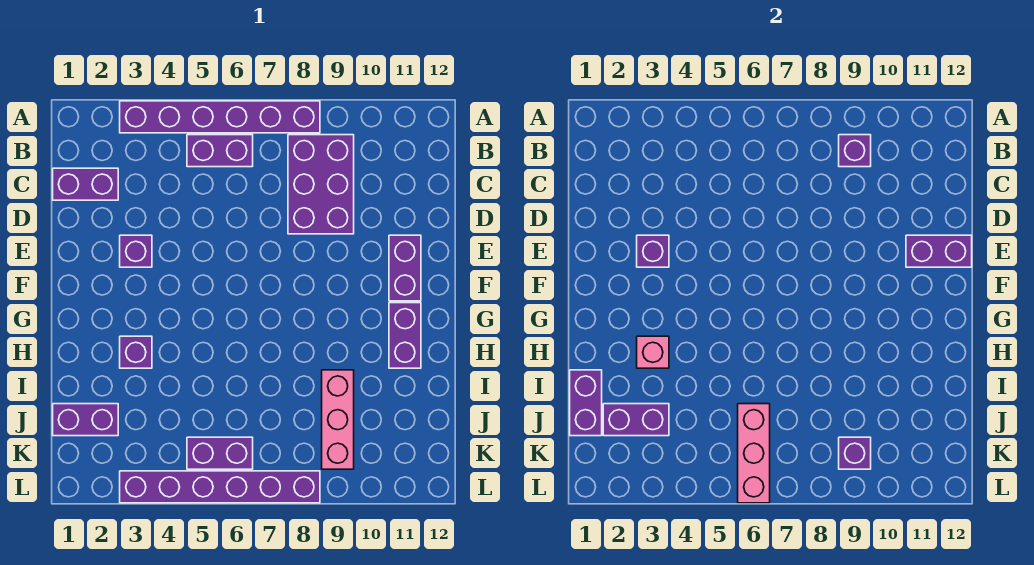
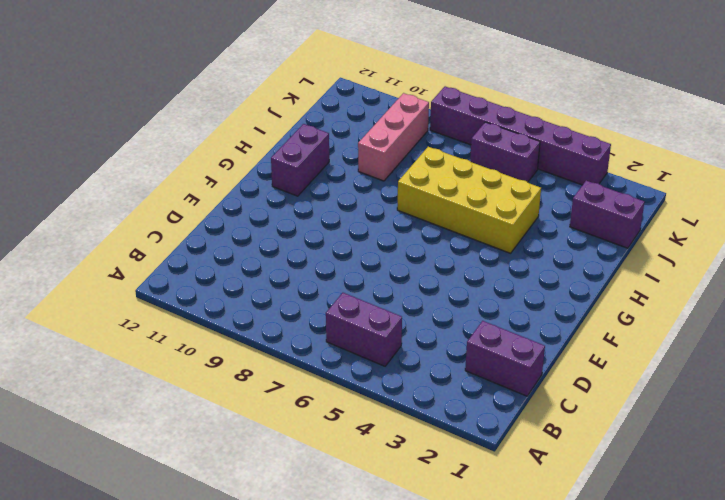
yellow brick H4:I7 level 1 -> none
none -> purple brick A3:A8 level 1
none -> purple brick B8:D9 level 1
none -> purple brick E3 level 1

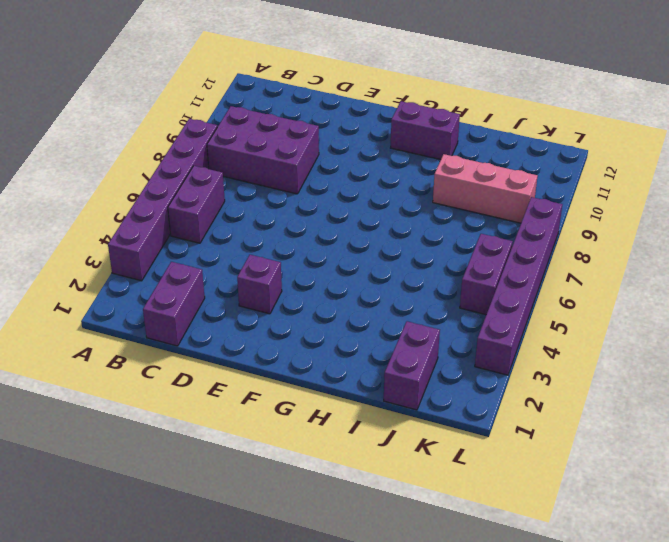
none -> purple brick E11:F11 level 1
none -> purple brick H3 level 1
none -> purple brick B9 level 2

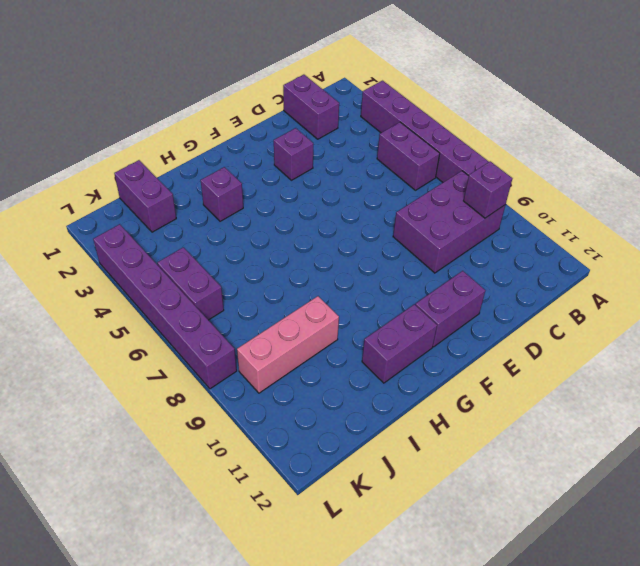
none -> purple brick E3 level 2
none -> purple brick E11:E12 level 2
none -> pink brick H3 level 2

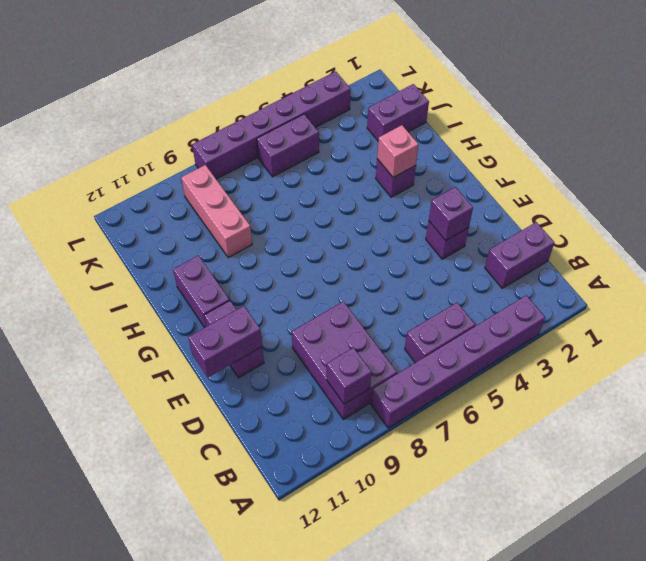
none -> purple brick I1:J1 level 2
none -> purple brick J2:J3 level 2
none -> pink brick J6:L6 level 2

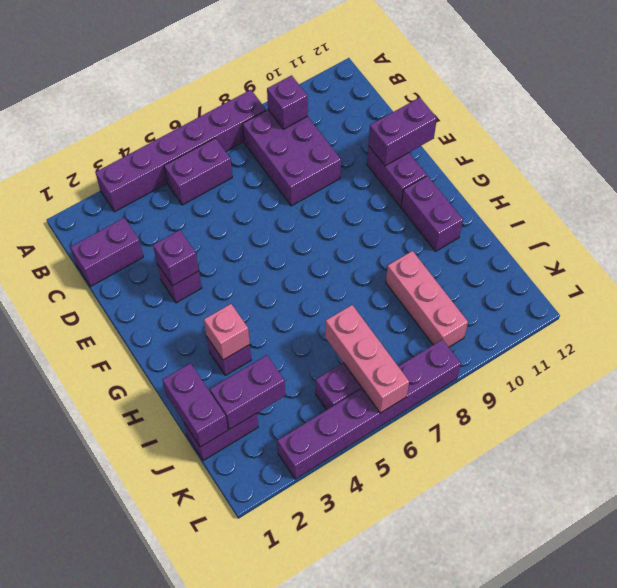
none -> purple brick K9 level 2

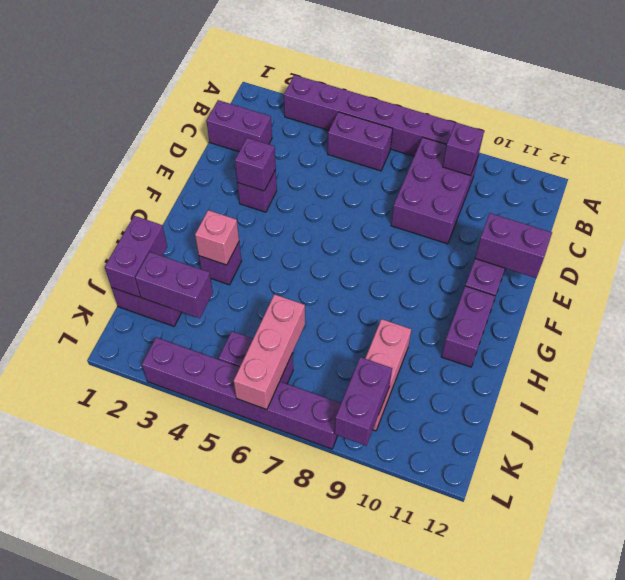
purple brick K9:L9 level 2 -> purple brick K9 level 2

